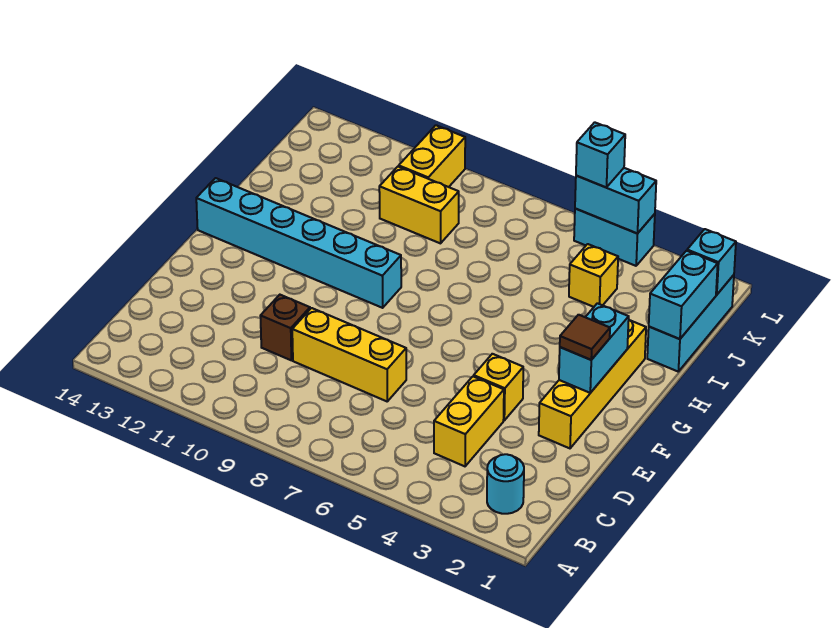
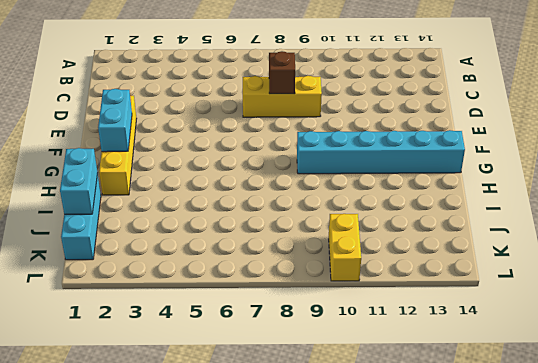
brown brick D8 level 2 -> brown brick D10 level 1
none -> cyan round brick B2 level 1
none -> yellow brick C4:D4 level 1
none -> yellow brick E4 level 1

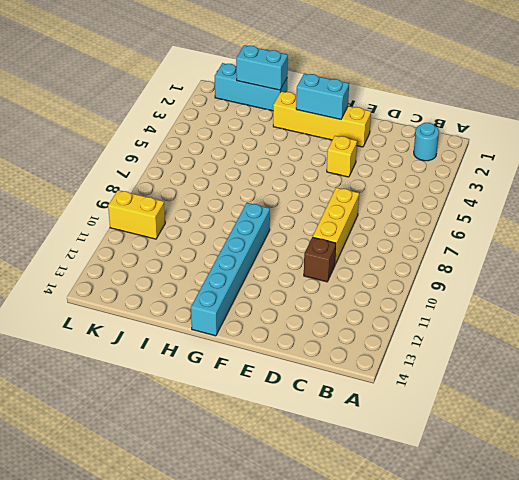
none -> yellow brick C4:D4 level 1
none -> yellow brick J4 level 1
none -> yellow brick J9:J10 level 1

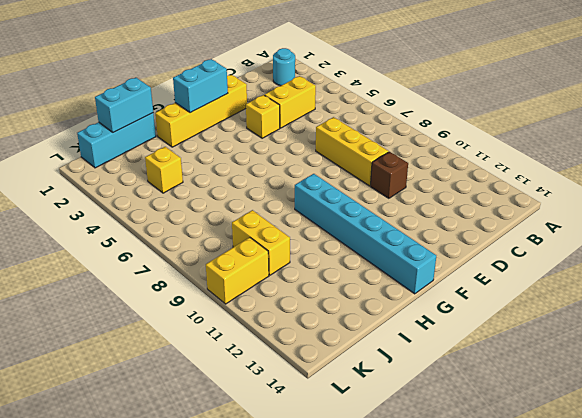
none -> cyan brick L4:L5 level 1
none -> cyan brick K1 level 2
none -> cyan brick L4:L5 level 2

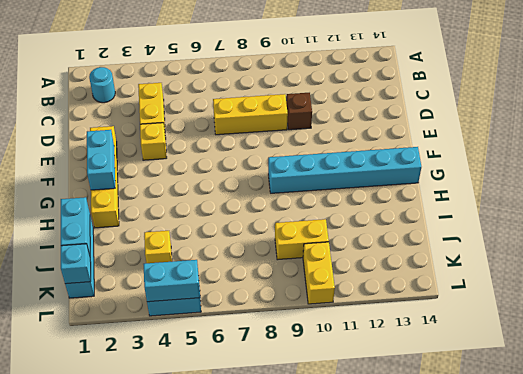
none -> brown tile F2 level 3
none -> cyan brick L5 level 3

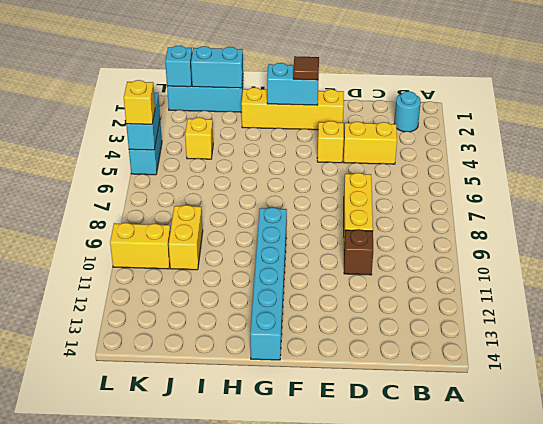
yellow brick L5 level 3 -> cyan brick L5 level 3

